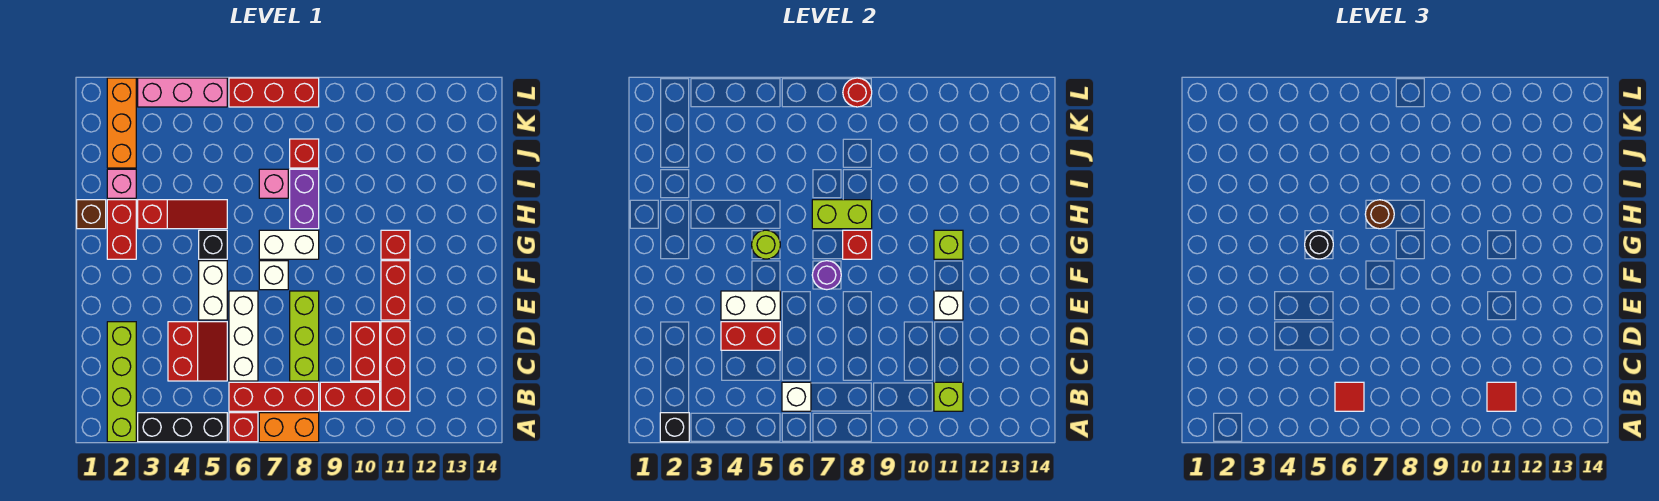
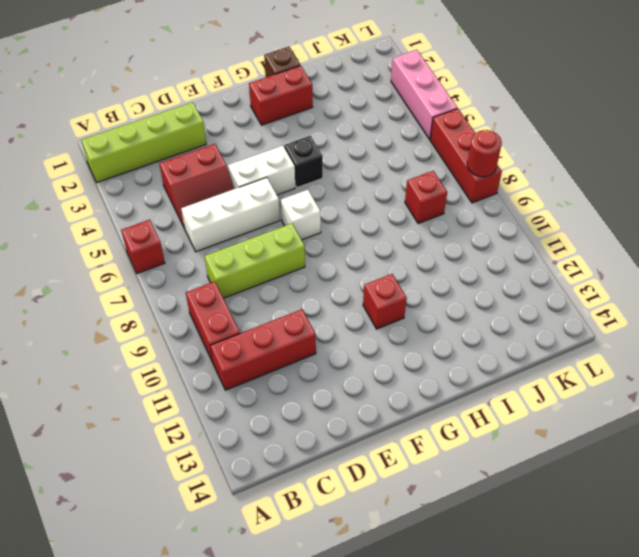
none -> black brick A3:A5 level 1
none -> orange brick A7:A8 level 1
none -> red brick B6:B8 level 1
none -> red brick C10:D10 level 1

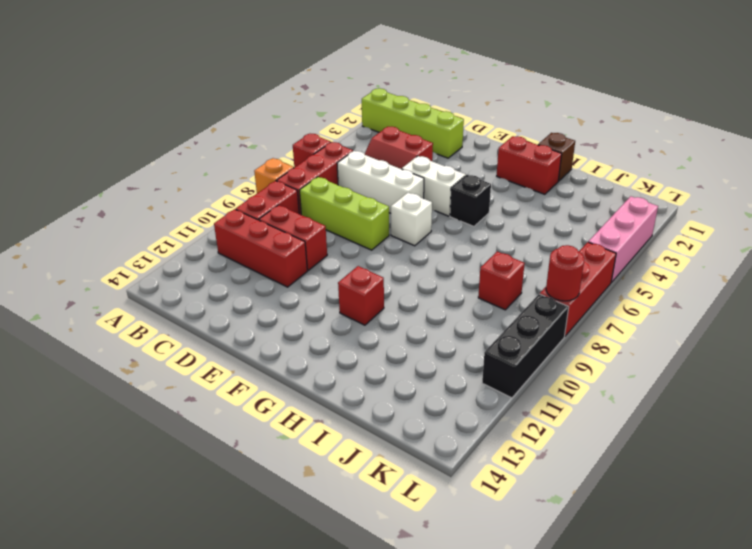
orange brick A8 level 1 -> orange brick A7:A8 level 1
black brick L9:L11 level 1 -> black brick A3:A5 level 1
none -> red brick E11:F11 level 1
none -> white brick G7:G8 level 1
none -> red slope H3:H5 level 1 top 3
none -> purple brick H8:I8 level 1

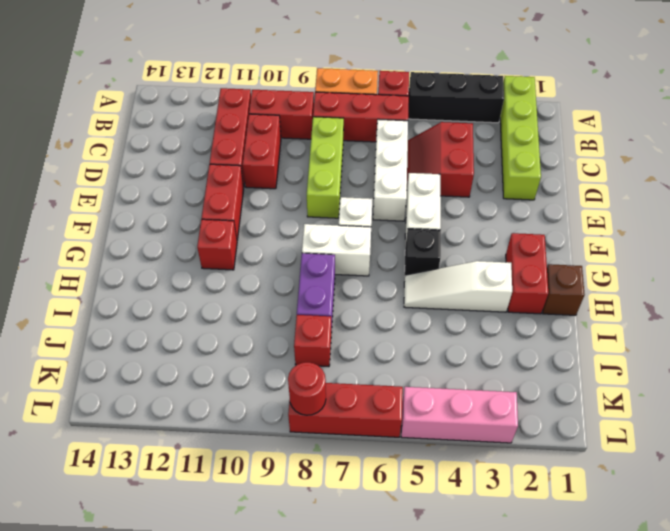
white slope H3:H5 level 1 top 3 -> red slope H3:H5 level 1 top 3
none -> pink brick I2 level 1
none -> pink brick I7 level 1
none -> orange brick J2:L2 level 1
none -> black brick A2 level 2

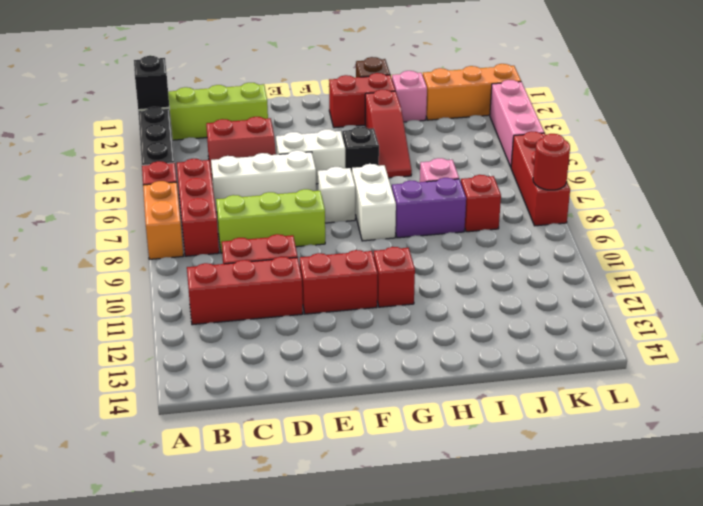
none -> red brick B9:B10 level 1
none -> white brick B6 level 2
none -> lime brick B11 level 2
none -> red brick D4:D5 level 2

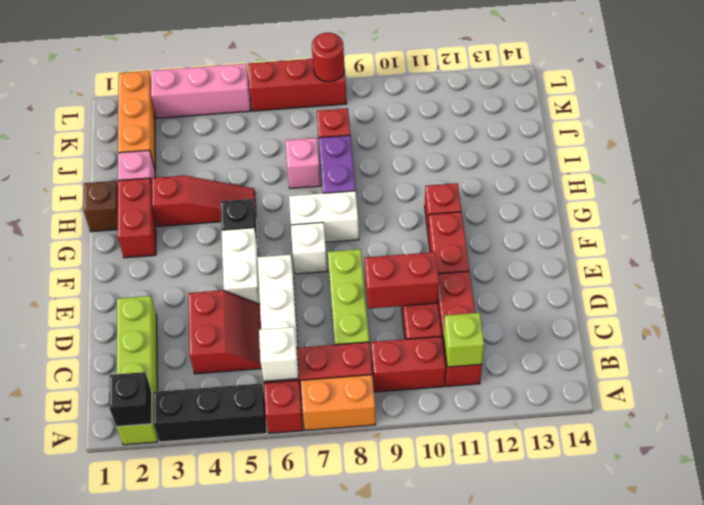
red brick D9:D10 level 2 -> red brick D4:D5 level 2
none -> white brick E4:E5 level 2
none -> white brick E11 level 2
none -> purple round brick F7 level 2
none -> lime round brick G5 level 2

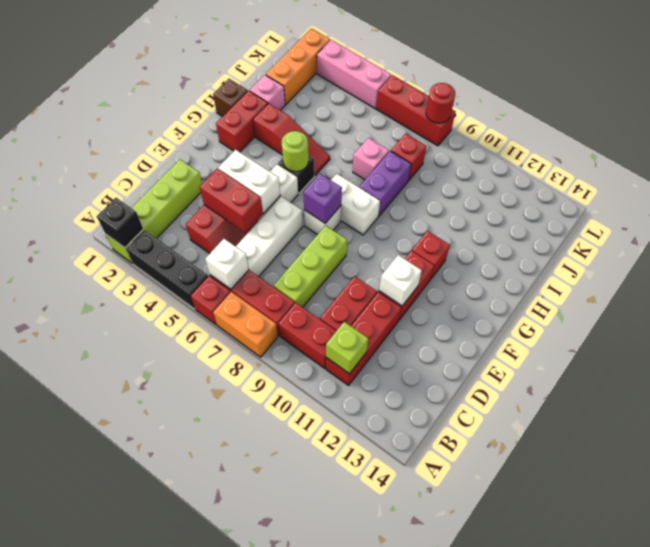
purple brick F7 level 2 -> purple round brick F7 level 2
none -> red brick G8 level 2
none -> lime brick G11 level 2
none -> lime brick H7:H8 level 2
none -> red tile B6 level 3

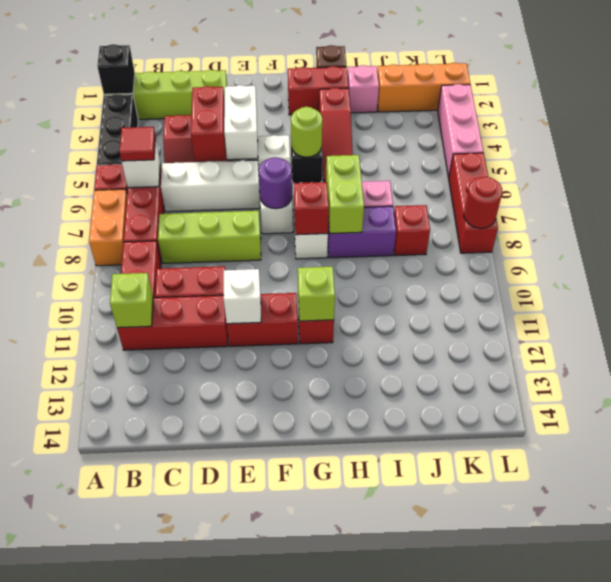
none -> red tile B11 level 3
none -> black round brick G5 level 3
none -> brown round brick H7 level 3

